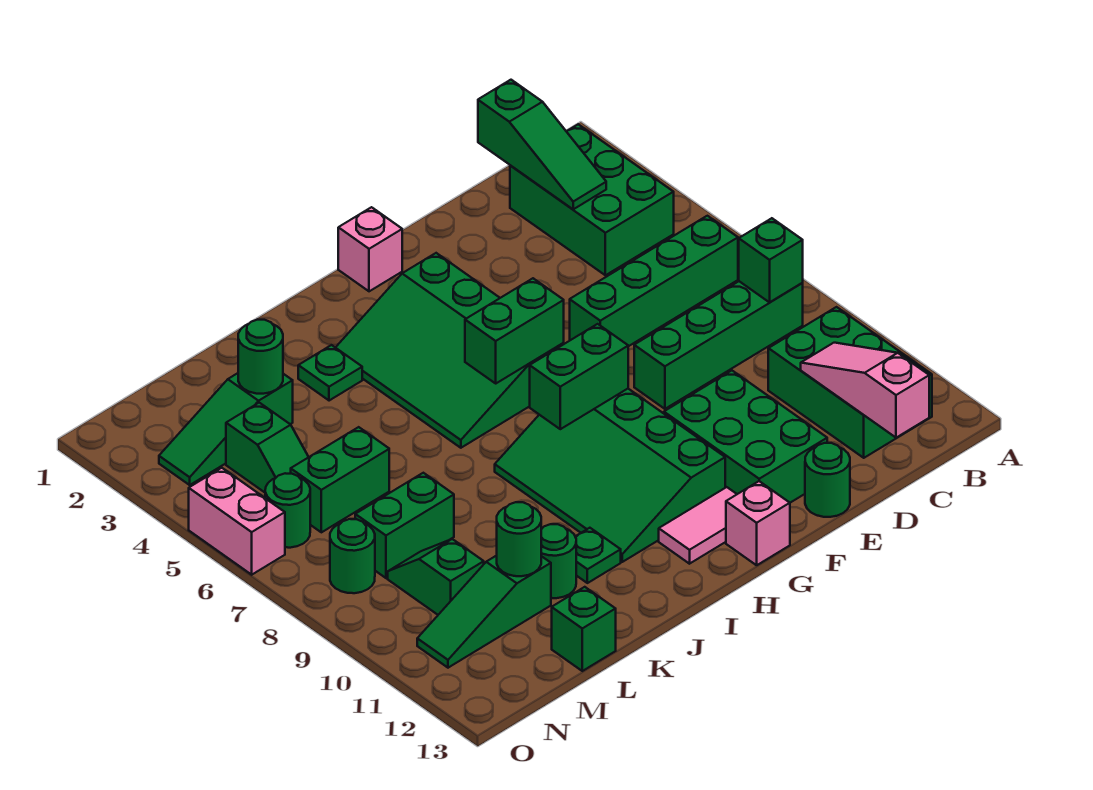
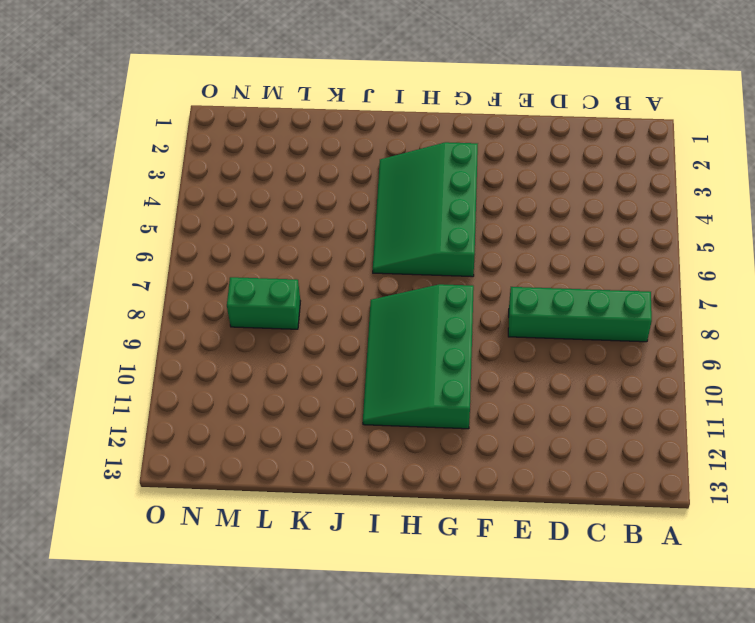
none -> green brick B2:C4 level 1
none -> green brick B6:E6 level 1
none -> green brick B10:C12 level 1
none -> green brick E10:F12 level 1

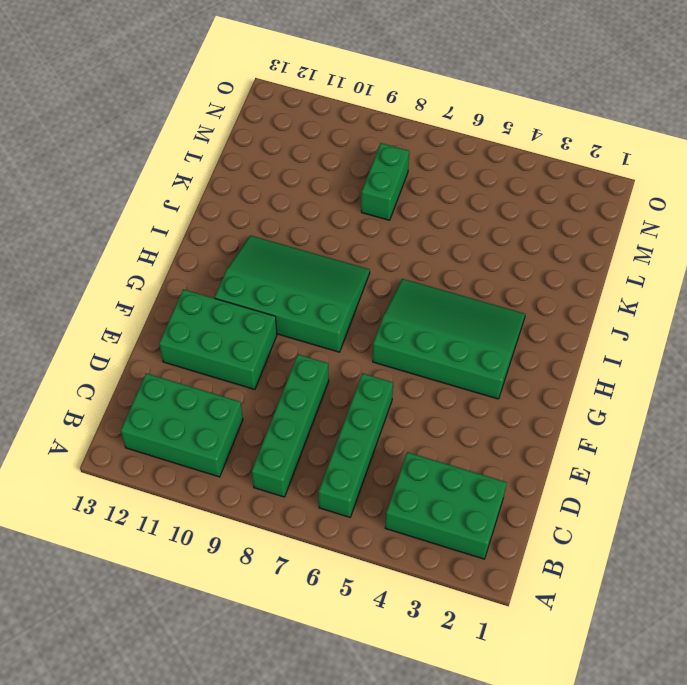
none -> green round brick E13 level 1
none -> pink brick G1 level 1
none -> pink tile G12:H12 level 1
none -> pink brick G13 level 1

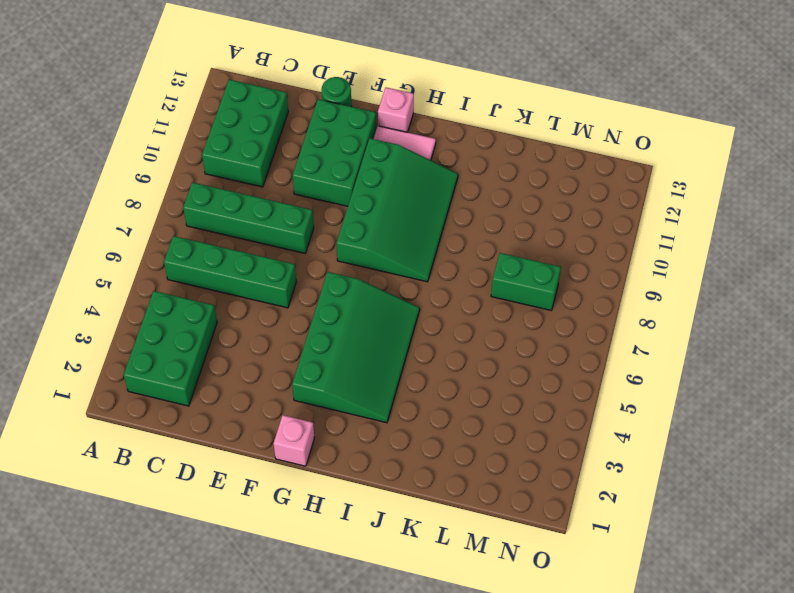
none -> green plate J3 level 1
none -> green plate J11 level 1
none -> green round brick K11 level 1
none -> green slope L3:N3 level 1 top L

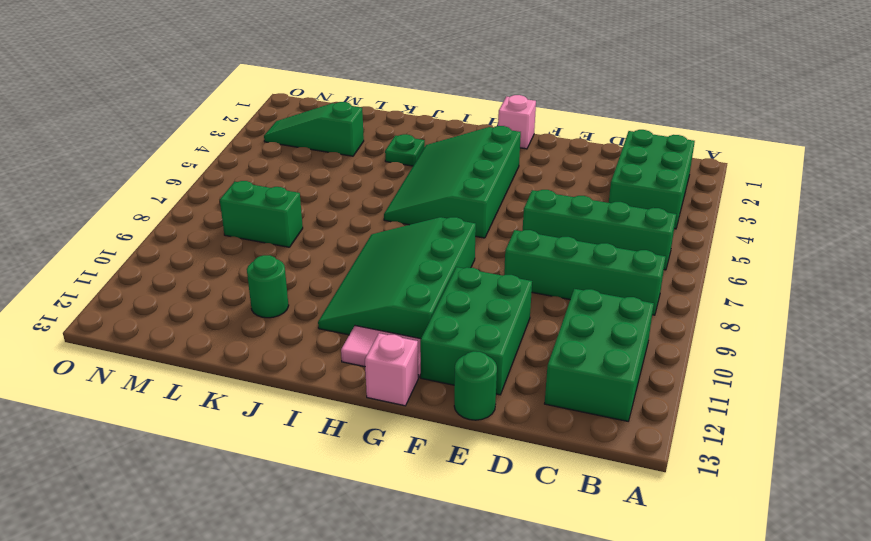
none -> green plate J11 level 1
none -> green brick L6:M6 level 1
none -> green slope L11:N11 level 1 top L
none -> green brick L13 level 1

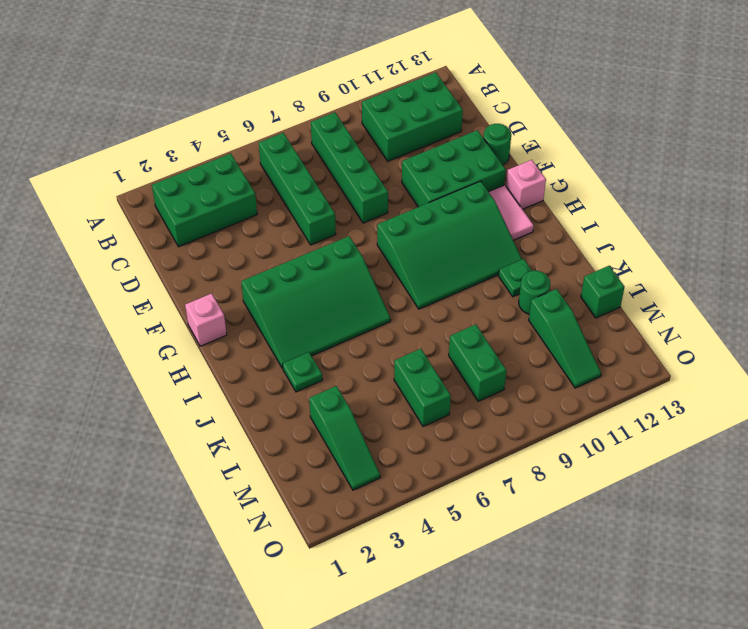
none -> green slope M4:M5 level 1 top 4
none -> green slope M9:M10 level 1 top 10
none -> green round brick N6 level 1
none -> green round brick N8 level 1

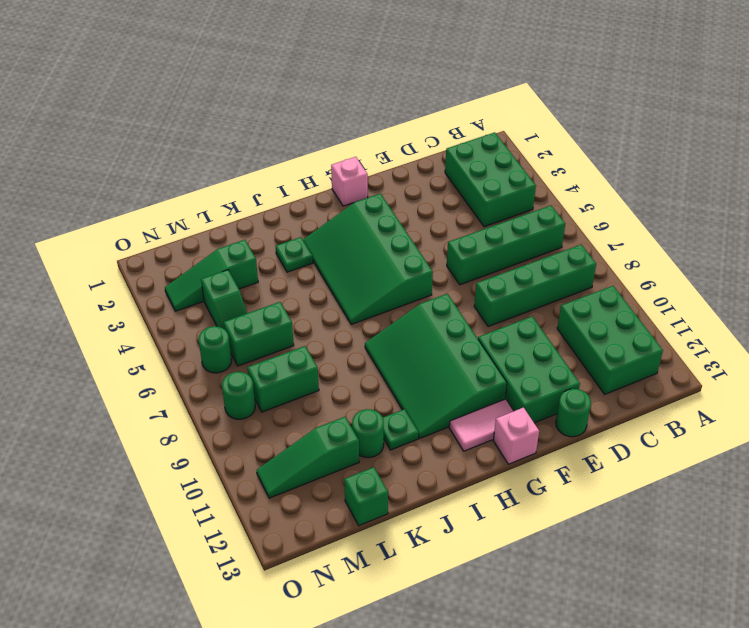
none -> green slope M9:M10 level 1 top 10
none -> pink brick O5:O6 level 1
none -> green brick B8 level 2
none -> green slope C1:C3 level 2 top 1

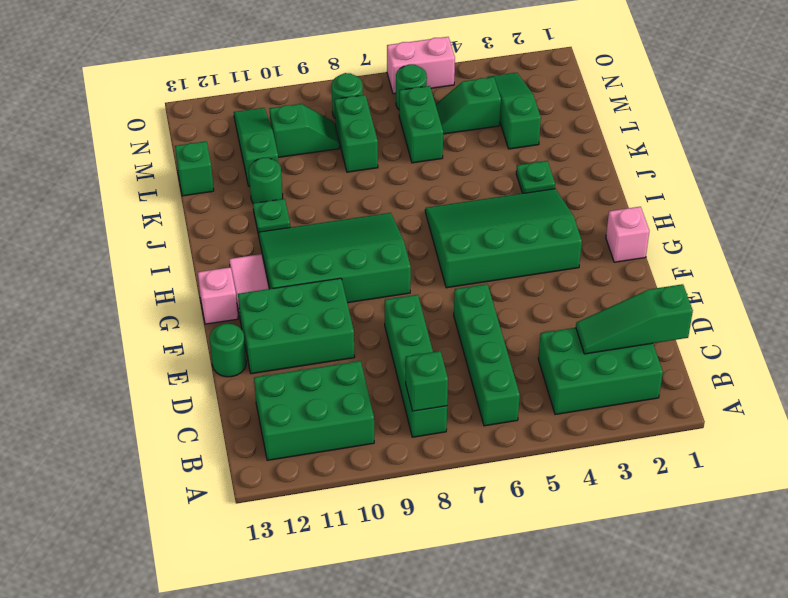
none -> pink slope C11:C13 level 2 top 13
none -> green brick G6:H6 level 2
none -> green brick G8:H8 level 2
none -> green round brick L3 level 2

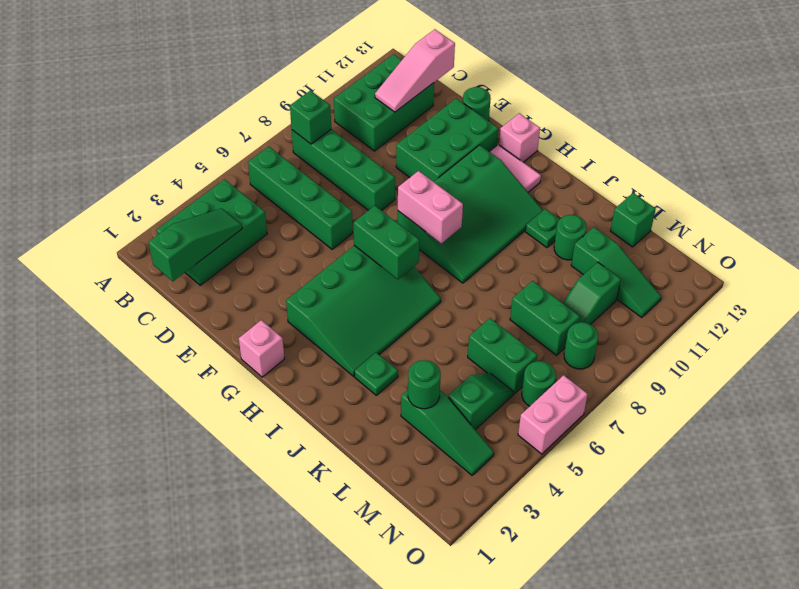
pink brick G8:H8 level 2 -> green brick G8:H8 level 2
none -> green round brick L11 level 2

